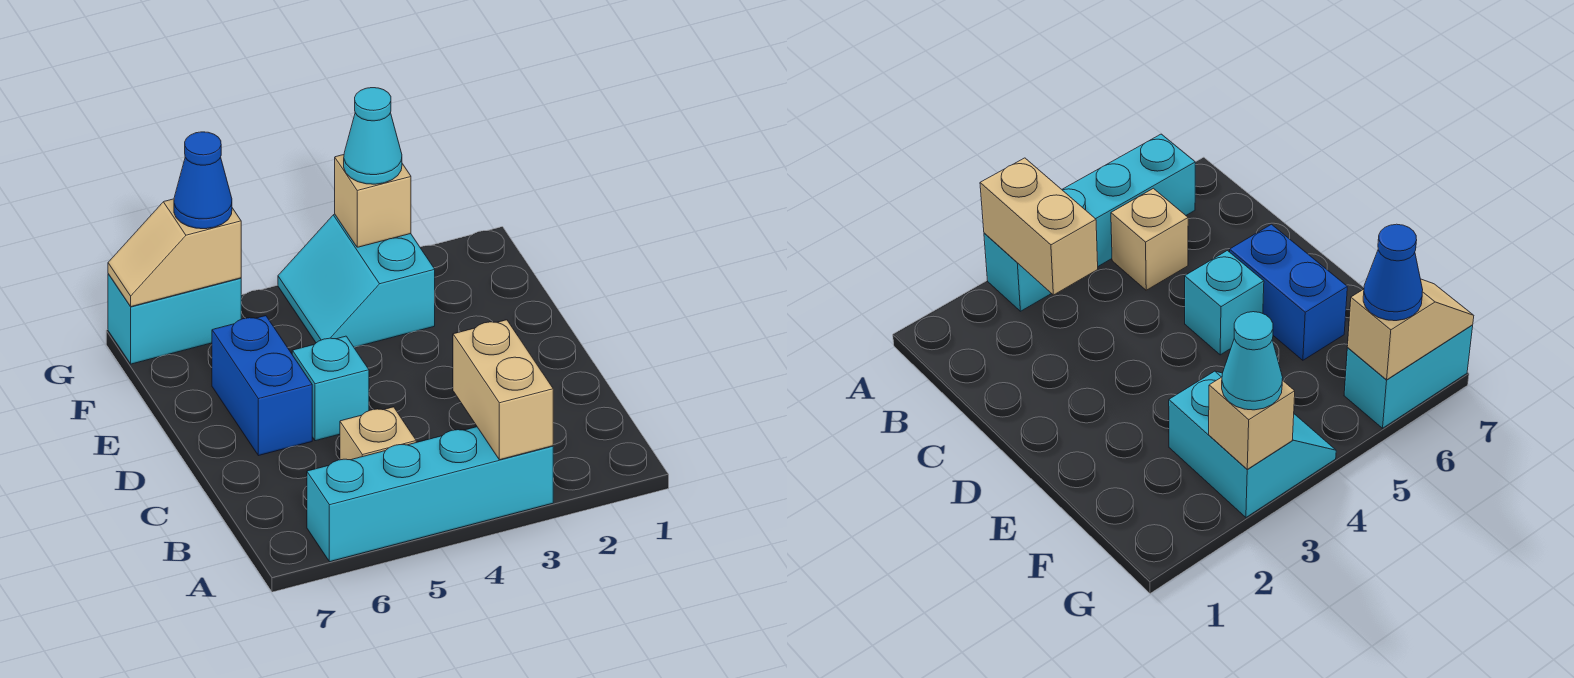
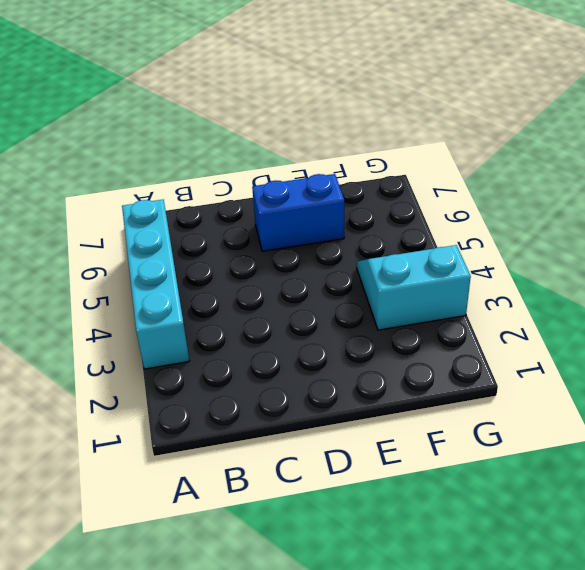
none -> tan brick B5 level 1
none -> cyan brick D5 level 1

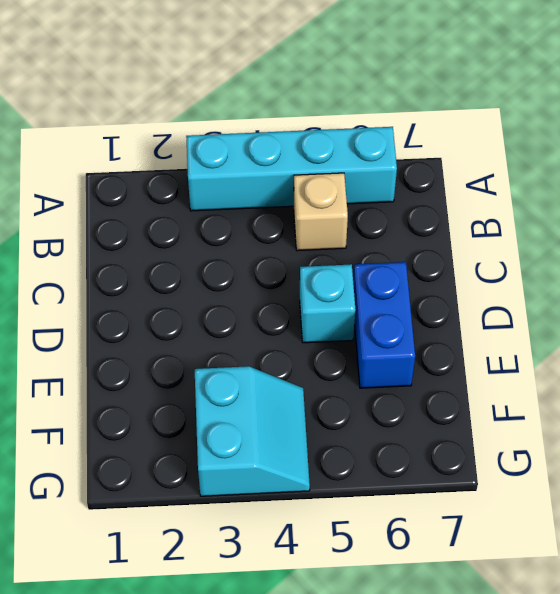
none -> cyan brick G6:G7 level 1
none -> tan brick A3:B3 level 2

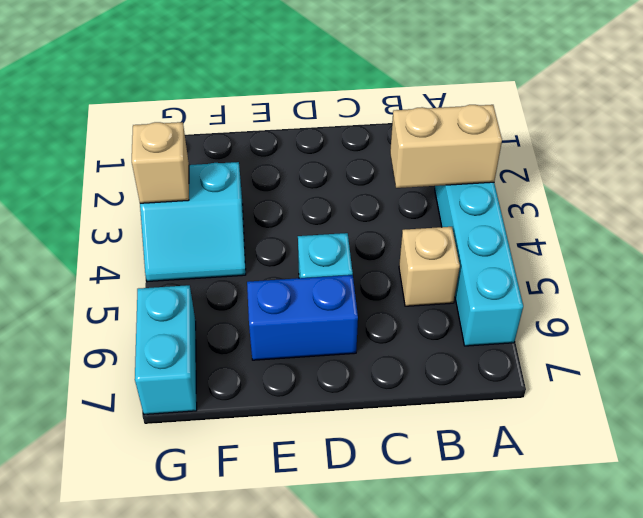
none -> tan slope G6:G7 level 2 top 6
none -> cyan cone G3 level 3

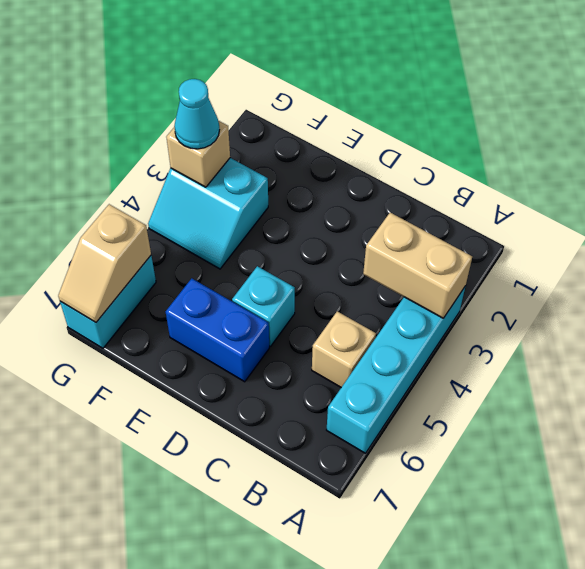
none -> blue cone G6 level 3

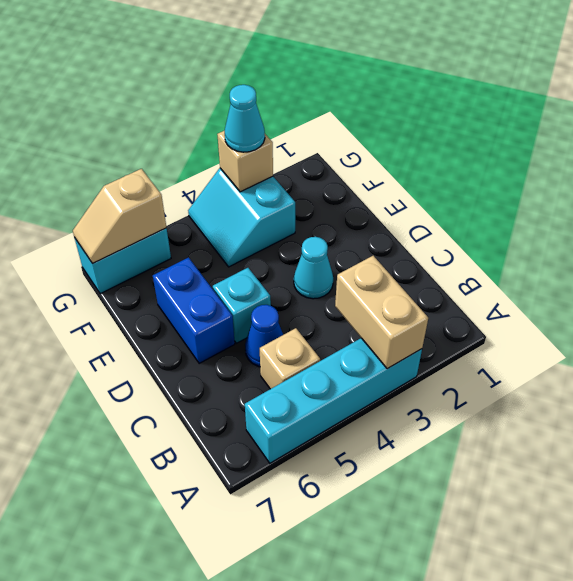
blue cone C5 level 1 -> blue cone G6 level 3
cyan cone D3 level 1 -> none

